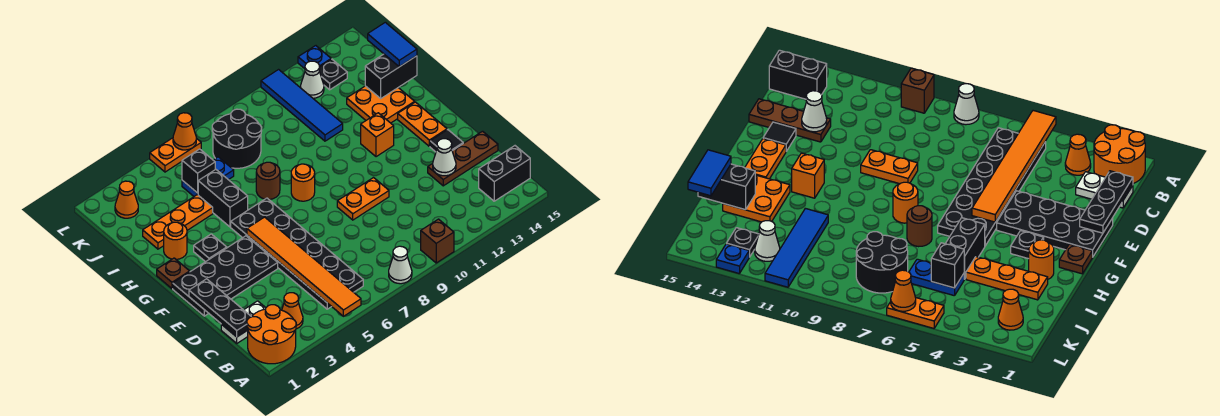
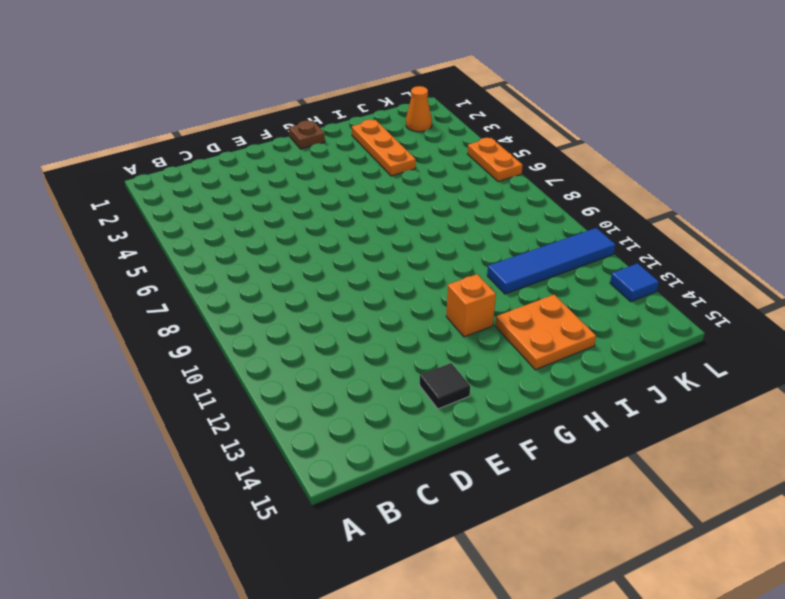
blue tile L13 level 1 -> blue plate L13 level 1
none -> orange round brick A1:B2 level 1
none -> white cone A8 level 1
none -> brown brick A10 level 1
none -> orange cone B3 level 1

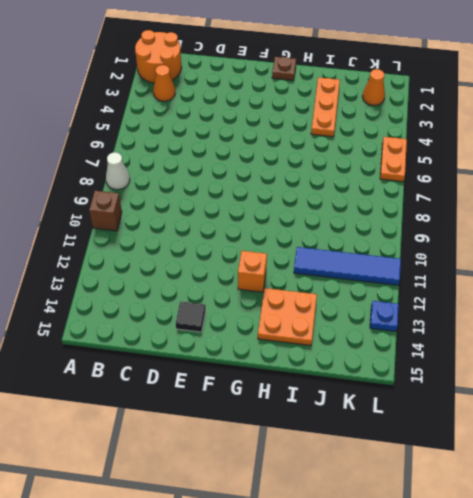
none -> black plate B5:G6 level 1
none -> black brick B14:B15 level 1
none -> white plate C1:C2 level 1
none -> brown plate D13:D15 level 1

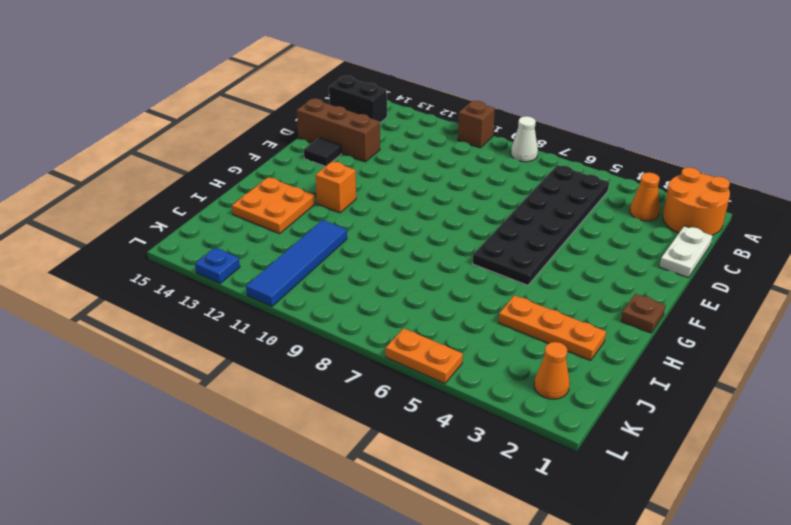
white plate C1:D1 level 1 -> white plate C1:C2 level 1
brown brick D13:D15 level 1 -> brown plate D13:D15 level 1
none -> black plate E1:F4 level 1
none -> orange plate E9:E10 level 1
none -> orange plate F14:G14 level 1
none -> black plate G3 level 1

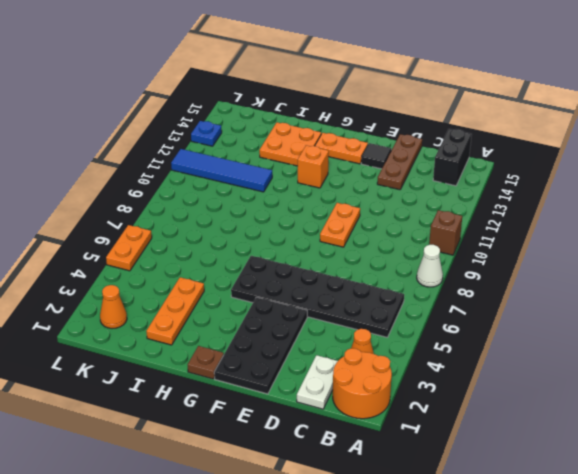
none -> black plate G3 level 1
none -> orange round brick G8 level 1
none -> orange round brick H2 level 1
none -> black brick H5:I5 level 1

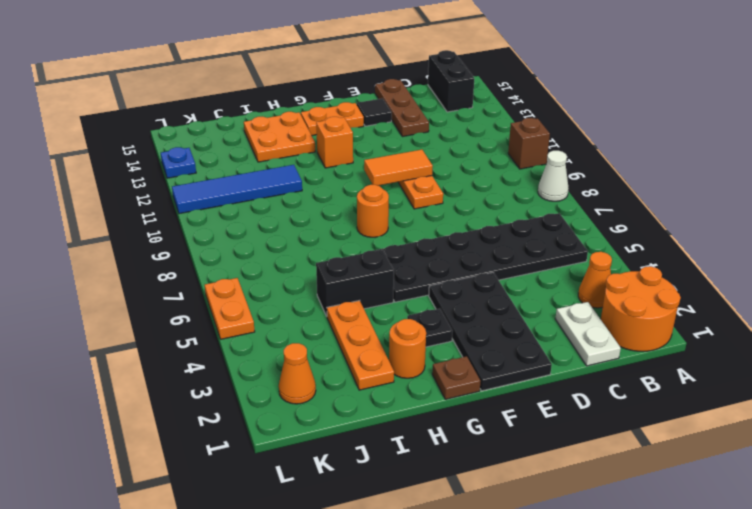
orange tile E10:F10 level 2 -> none
none -> brown round brick H7 level 1
none -> blue plate J5:J6 level 1
none -> black round brick J7:K8 level 1
none -> white cone K12 level 1

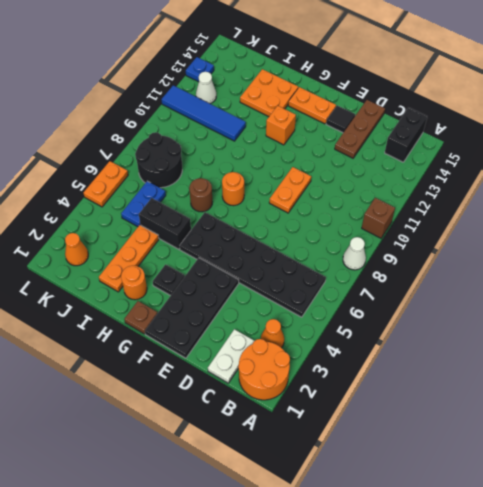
none -> black plate K13 level 1
none -> orange tile A5:F5 level 2
none -> black plate C1:E1 level 2
none -> white cone D13 level 2

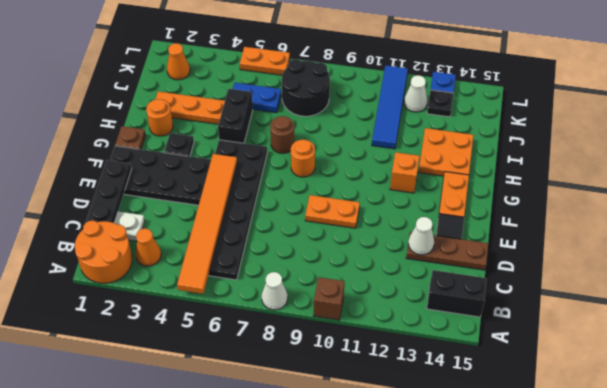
none -> black brick I14:I15 level 2
none -> black brick J5 level 2
none -> orange cone L6 level 2
none -> blue tile I15:J15 level 3

